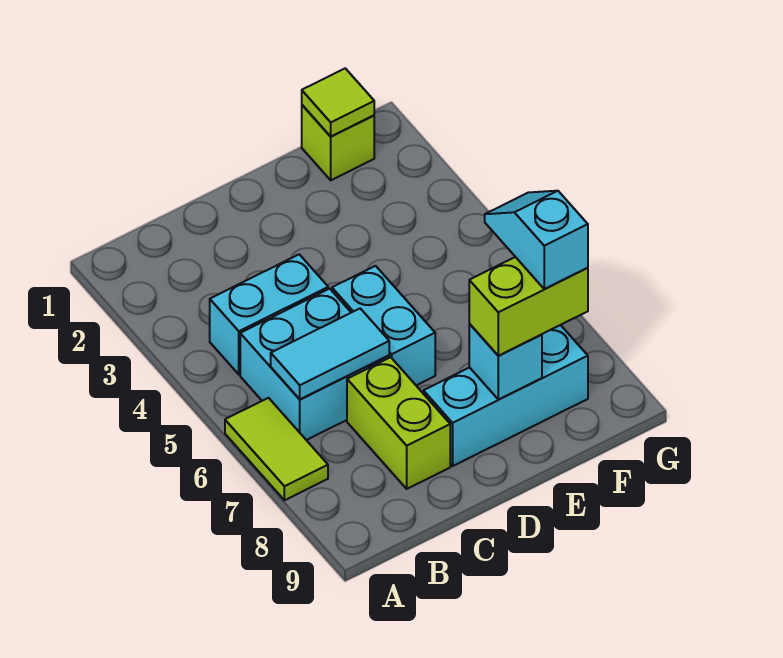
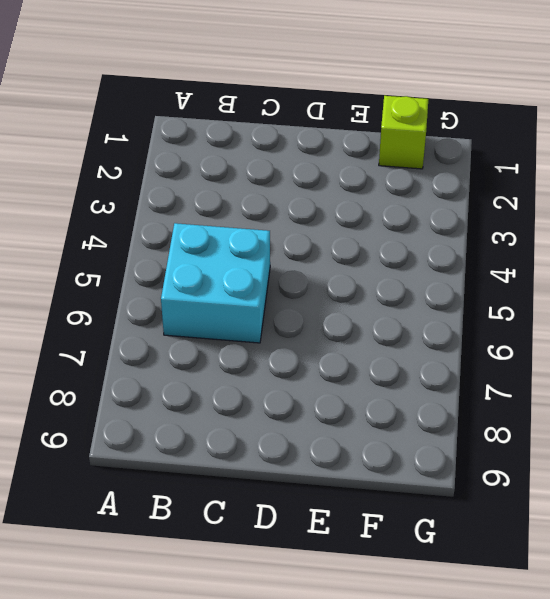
none -> lime tile A6:A7 level 1
none -> cyan brick B4:C4 level 1
none -> lime brick C7:C8 level 1

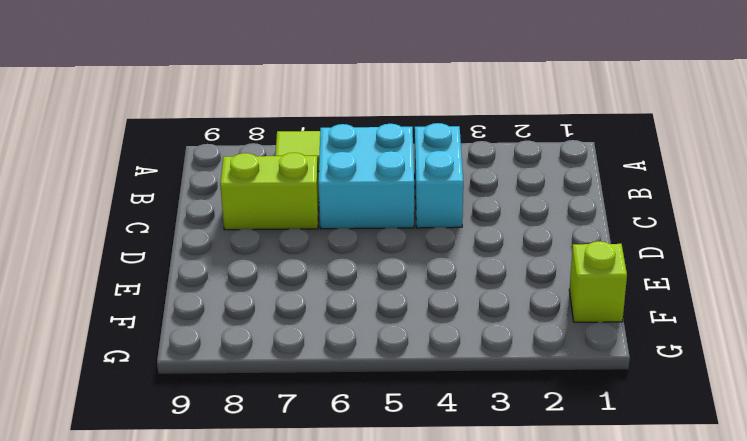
none -> cyan brick D5:D6 level 1
none -> cyan brick D8:F8 level 1
none -> cyan tile B6:C6 level 2

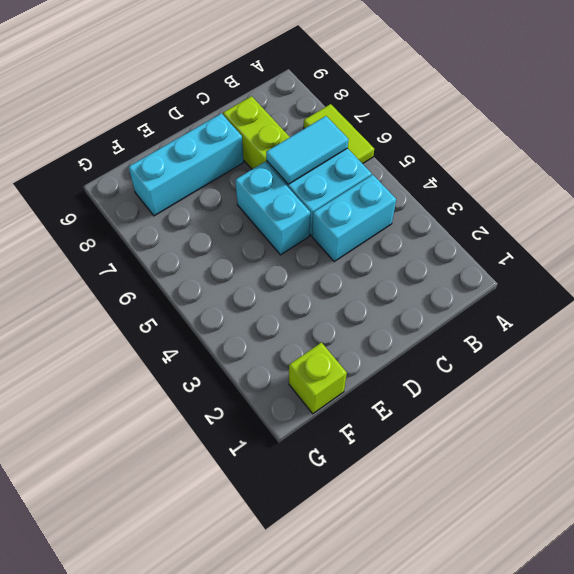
none -> cyan brick E8 level 2
none -> lime tile F1 level 2
none -> lime brick E8:F8 level 3

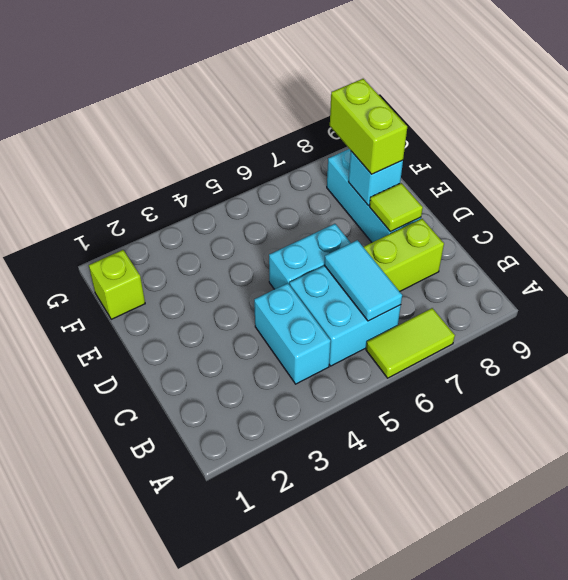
lime tile D8 level 2 -> lime tile F1 level 2
none -> cyan slope F7:F8 level 4 top 8

